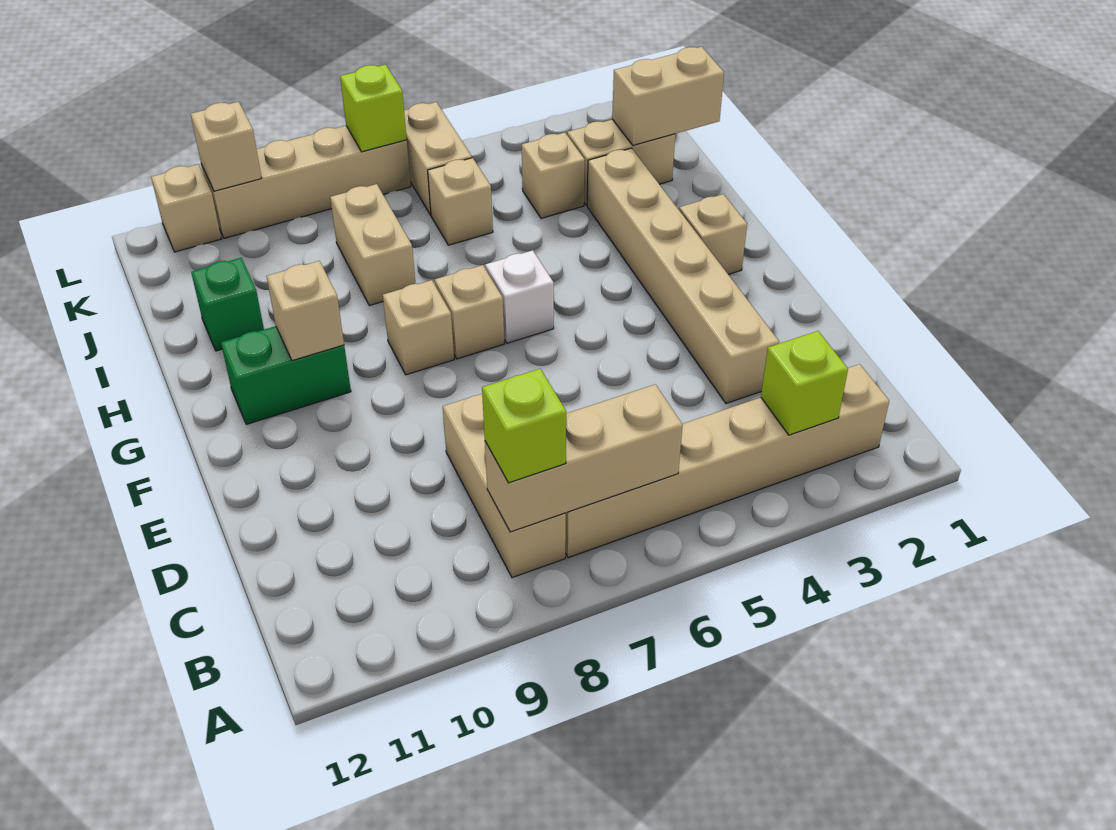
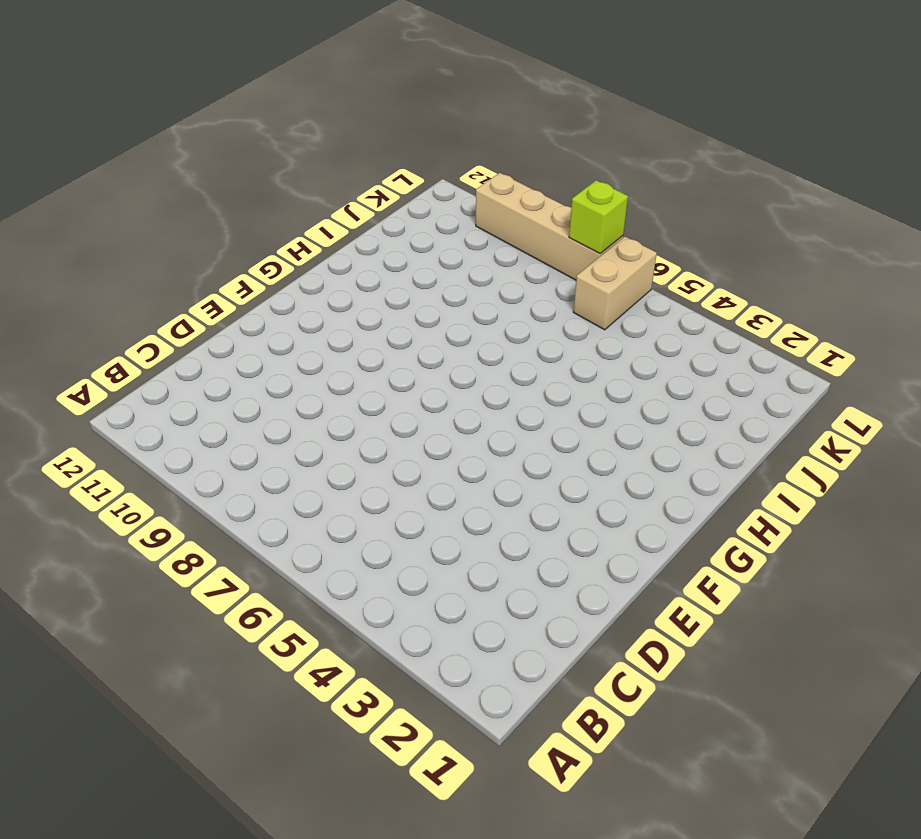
none -> tan brick B2:B7 level 1
none -> tan brick B8:D8 level 1
none -> tan brick D3:I3 level 1

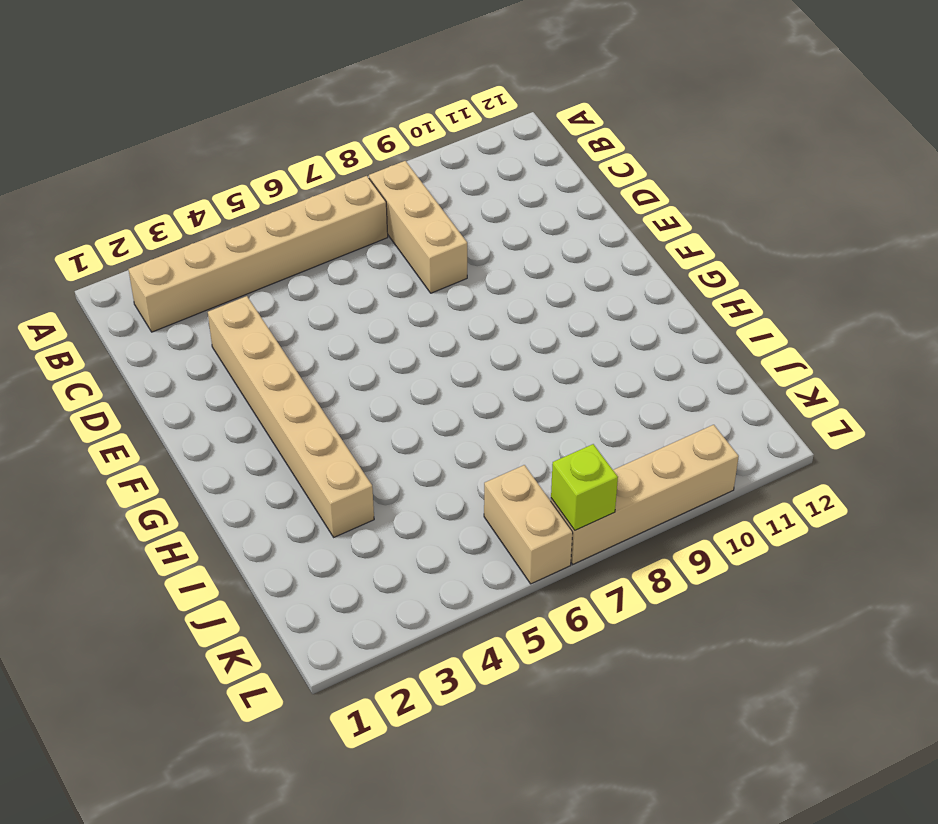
none -> tan brick G2 level 1
none -> white brick G6 level 1
none -> tan brick G7 level 1

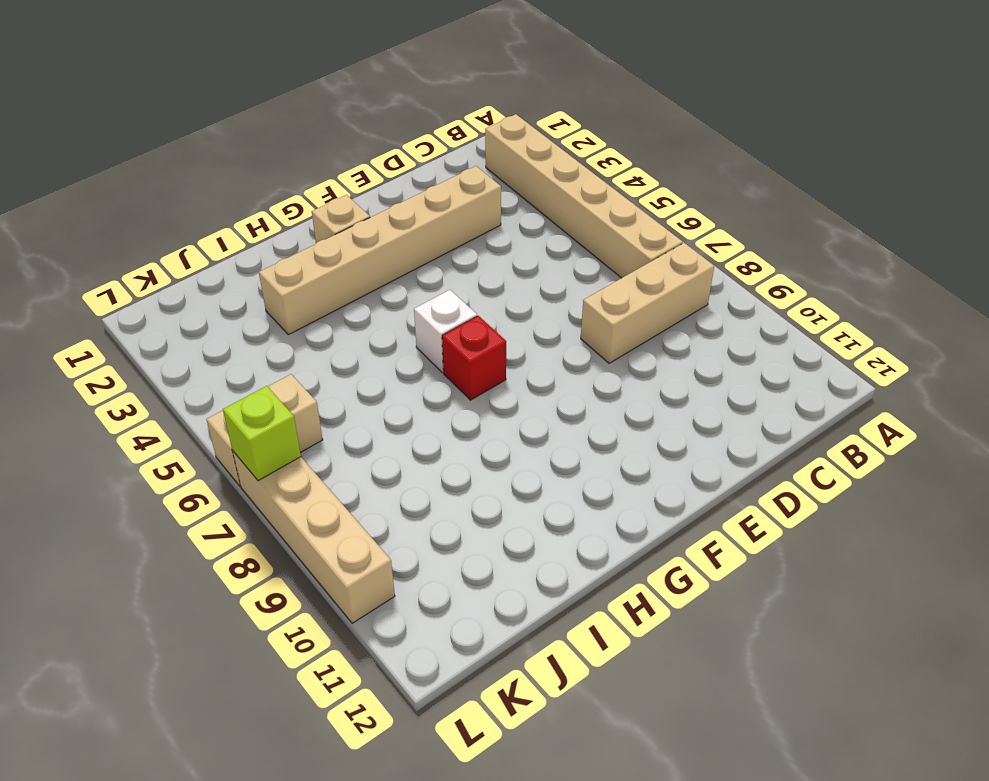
red brick G7 level 1 -> tan brick G7 level 1
none -> tan brick G8 level 1
none -> green brick G10:G11 level 1
none -> tan brick I8:J8 level 1

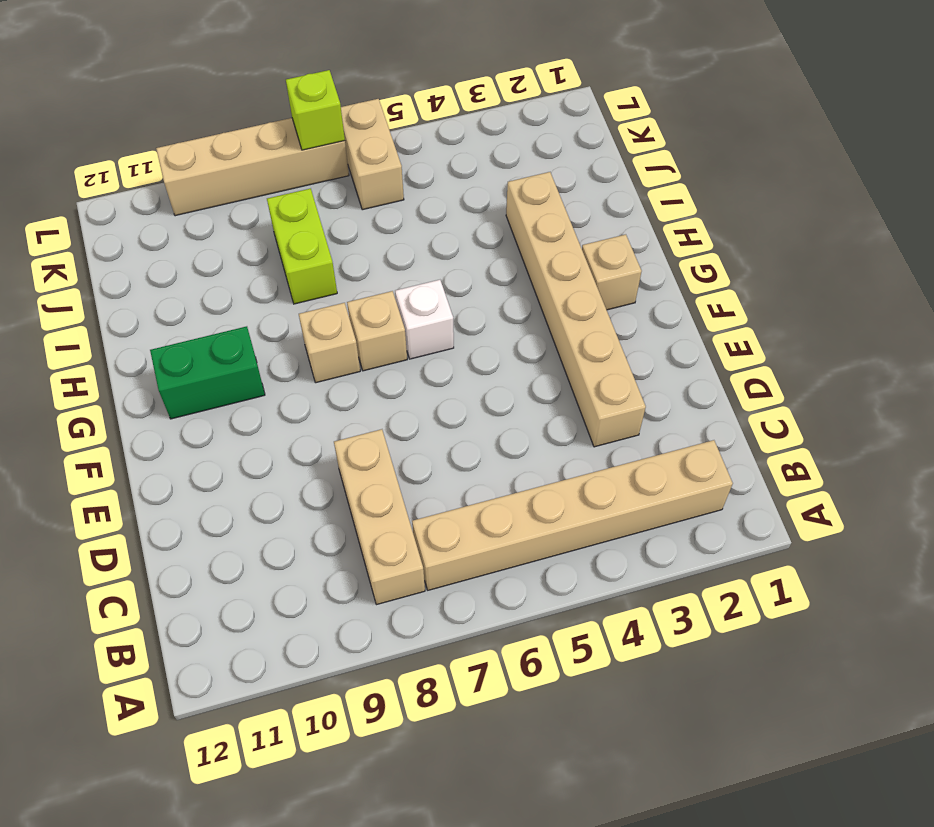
lime brick I8:J8 level 1 -> tan brick I8:J8 level 1
none -> green brick I11 level 1
none -> tan brick J2:J3 level 1
none -> tan brick J4 level 1

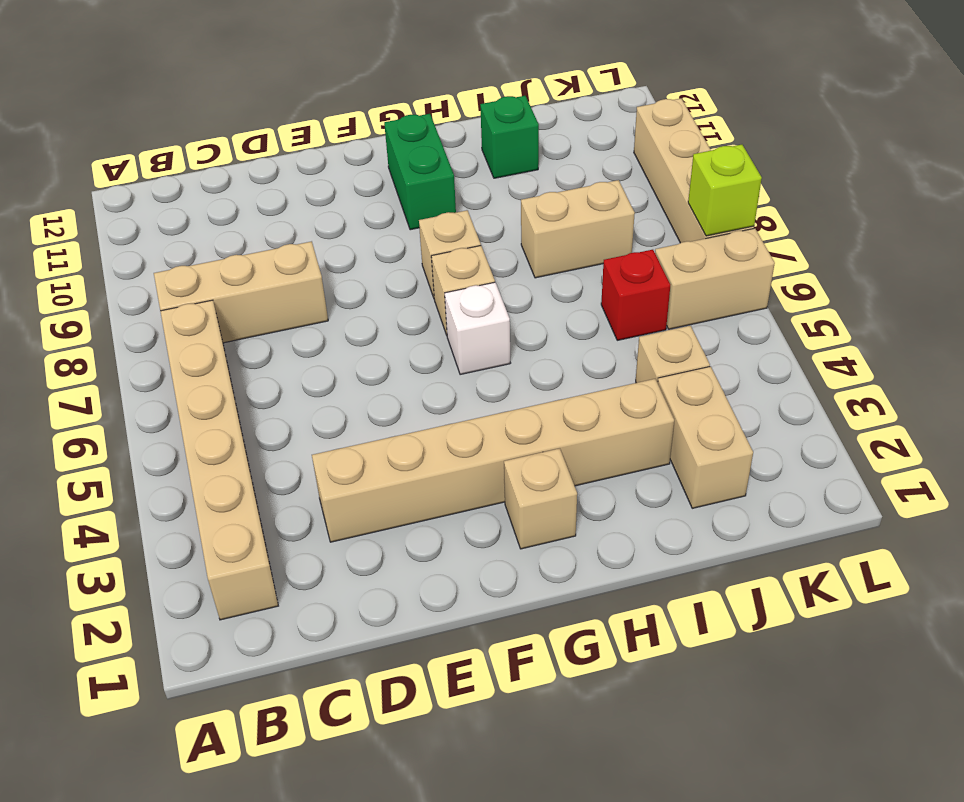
red brick J6 level 1 -> tan brick J6 level 1
none -> tan brick L11 level 1
none -> lime brick B3 level 2
none -> tan brick B6:B8 level 2

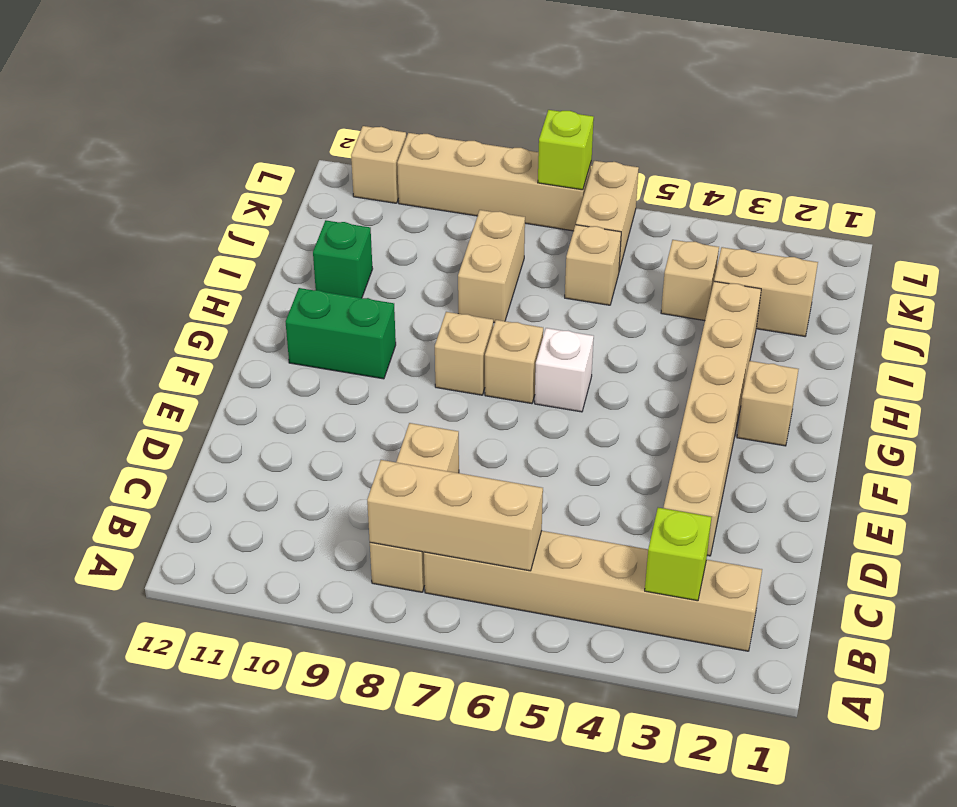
none -> tan brick G10 level 2
none -> tan brick J1:J2 level 2
none -> tan brick L10 level 2

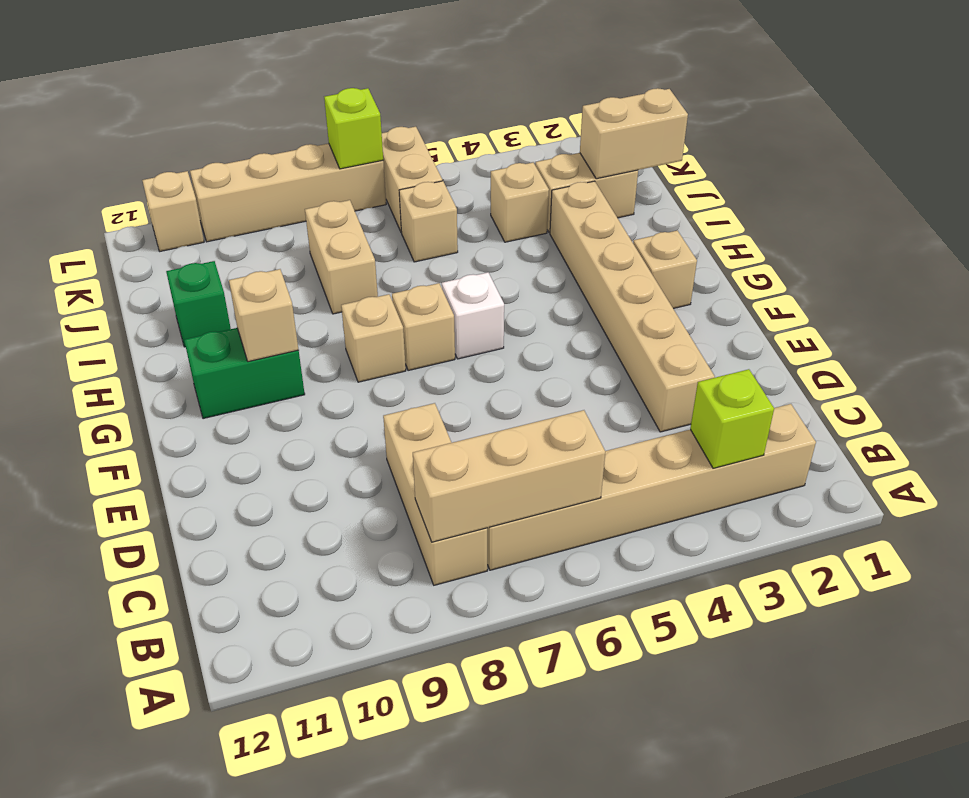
none -> tan brick L10 level 2
none -> lime brick B8 level 3

